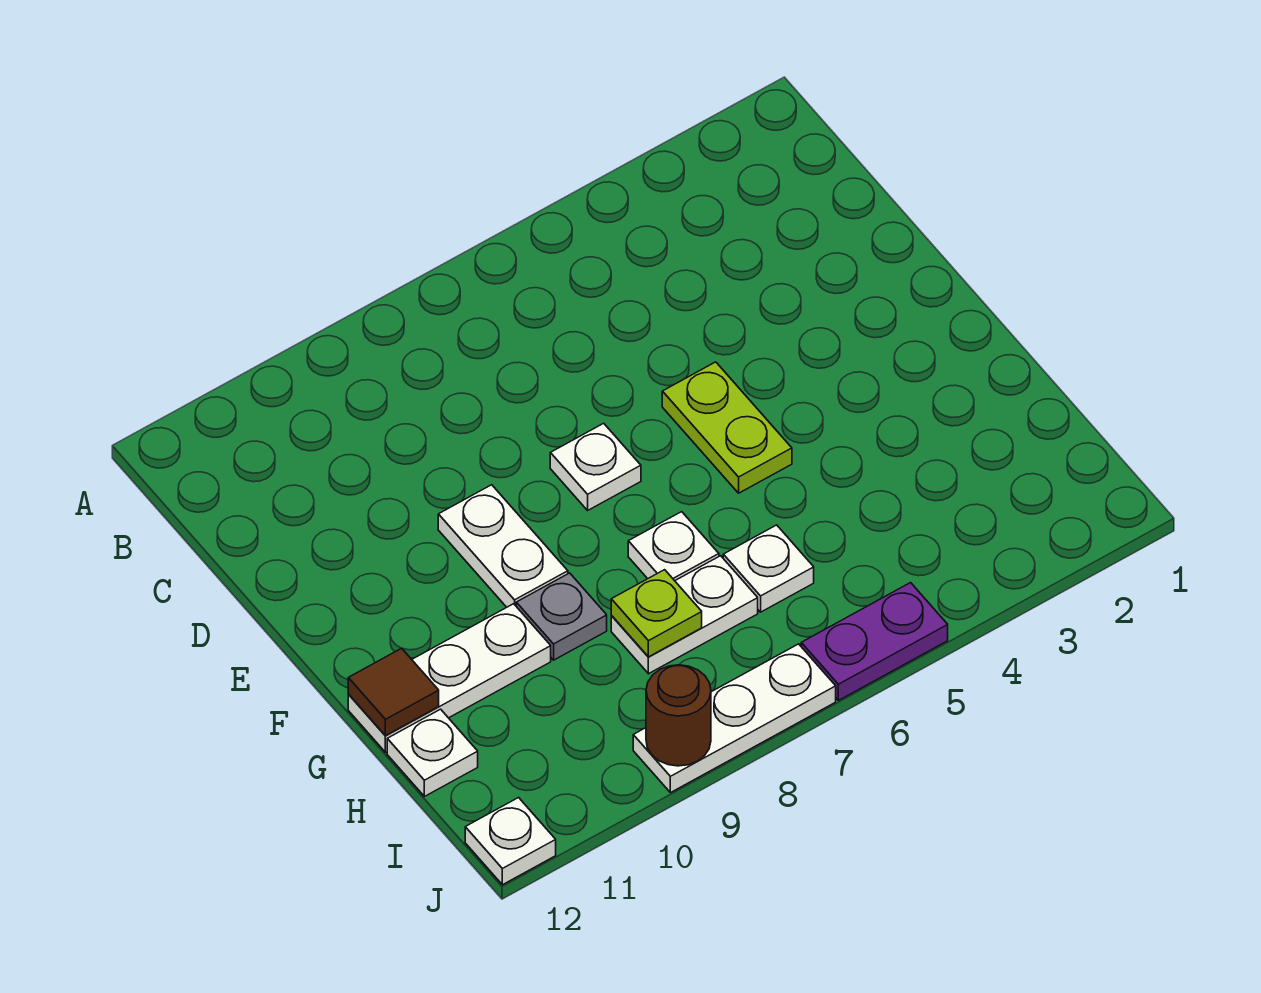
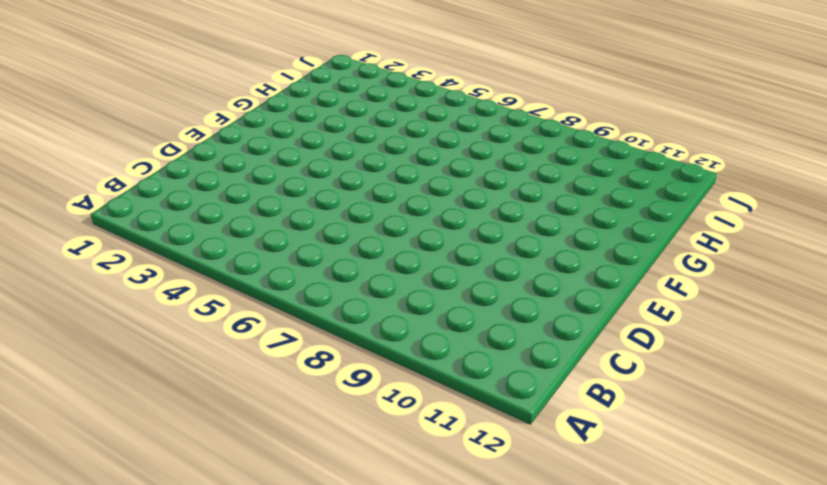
none -> lime plate E5:F5 level 1
none -> white plate E7 level 1
none -> white plate E9:F9 level 1

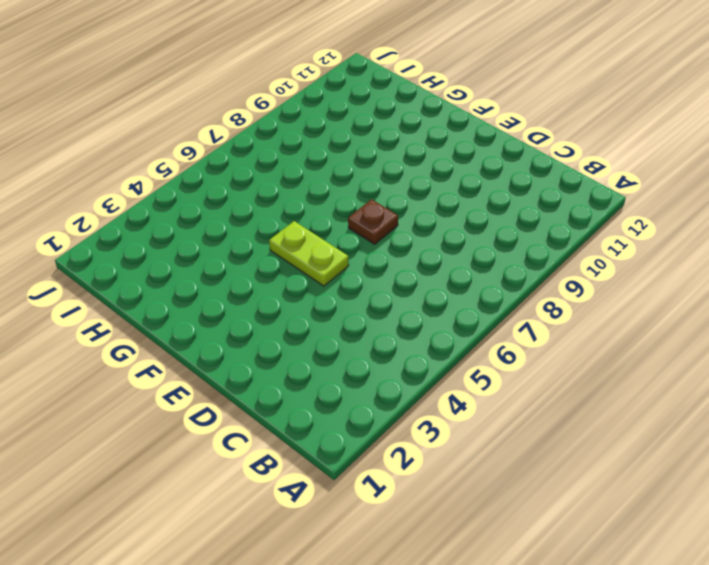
brown plate E7 level 1 -> white plate E7 level 1
none -> white plate E9:F9 level 1
none -> white plate G7 level 1
none -> grey plate G9 level 1

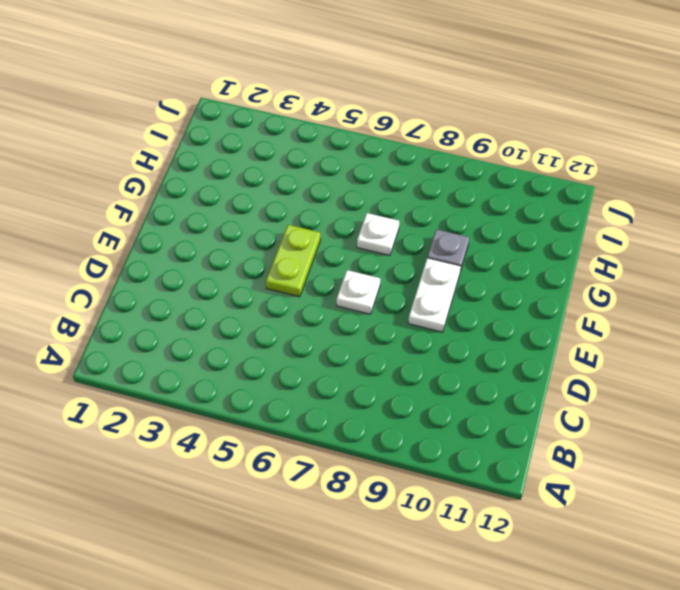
none -> white plate G10:G12 level 1
none -> white plate H6 level 1
none -> white plate H7:H8 level 1

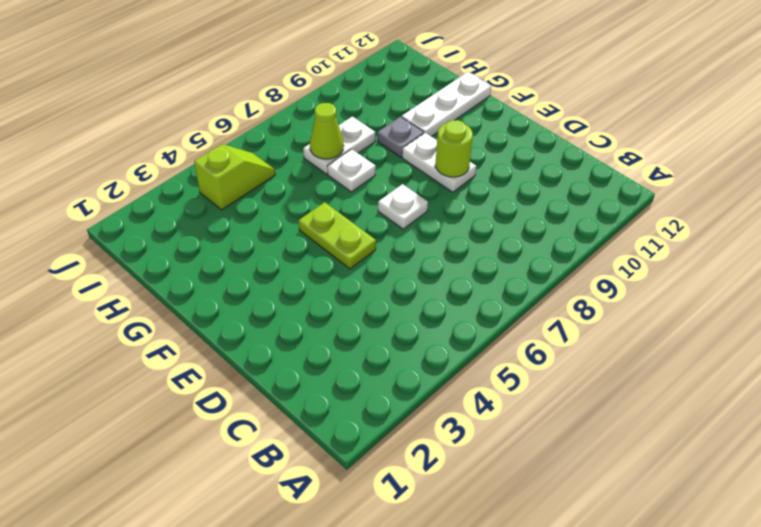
lime round brick E9 level 2 -> none
lime cone H7 level 2 -> none
lime slope I4:I5 level 1 top 4 -> none
none -> white plate H6 level 1
none -> white plate H12 level 1
none -> purple plate J5:J6 level 1

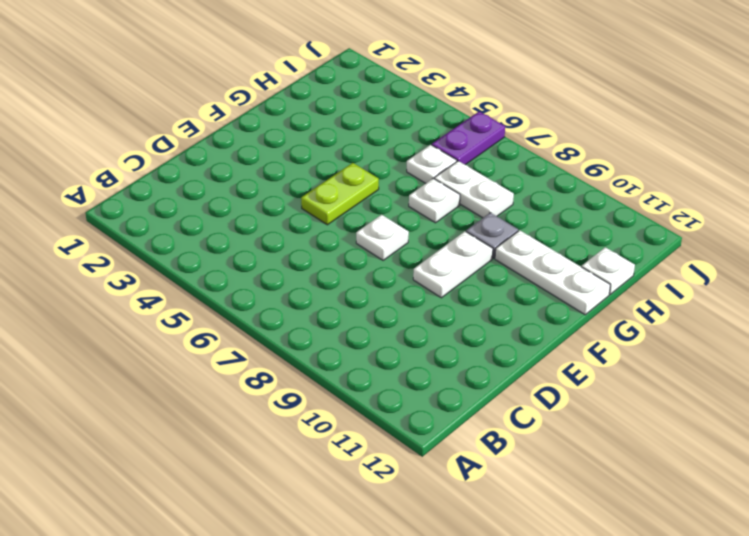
purple plate I6:J6 level 1 -> purple plate J5:J6 level 1
none -> white plate J7:J9 level 1
none -> white plate J12 level 1
none -> brown tile G12 level 2

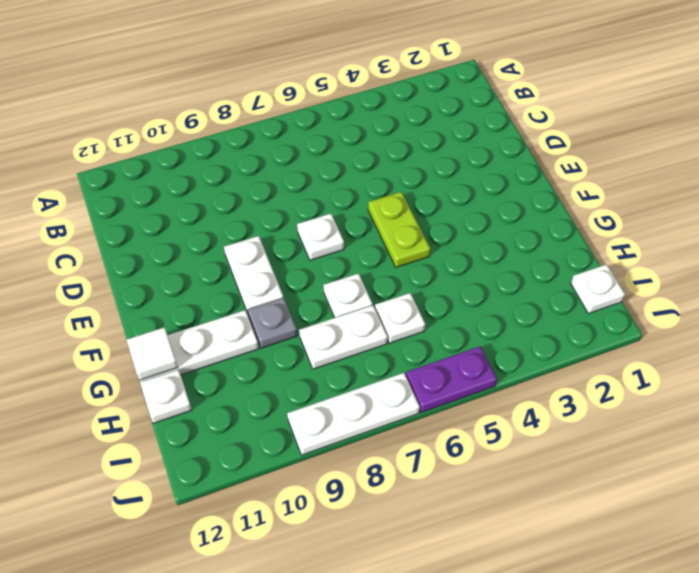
white tile G12 level 2 -> brown tile G12 level 2
white plate I1 level 1 -> white plate J12 level 1
none -> lime plate H8 level 2
none -> brown round brick J9 level 2

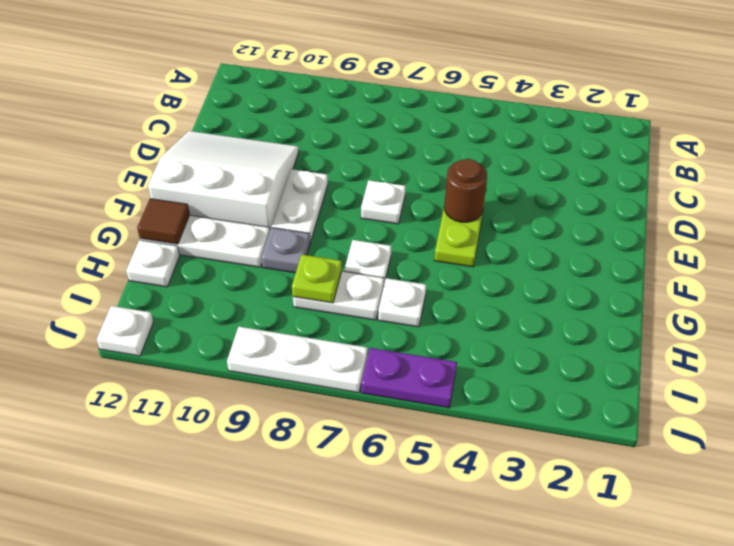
white slope D10:F12 level 1 top F -> none
brown round brick E5 level 2 -> brown round brick J9 level 2

